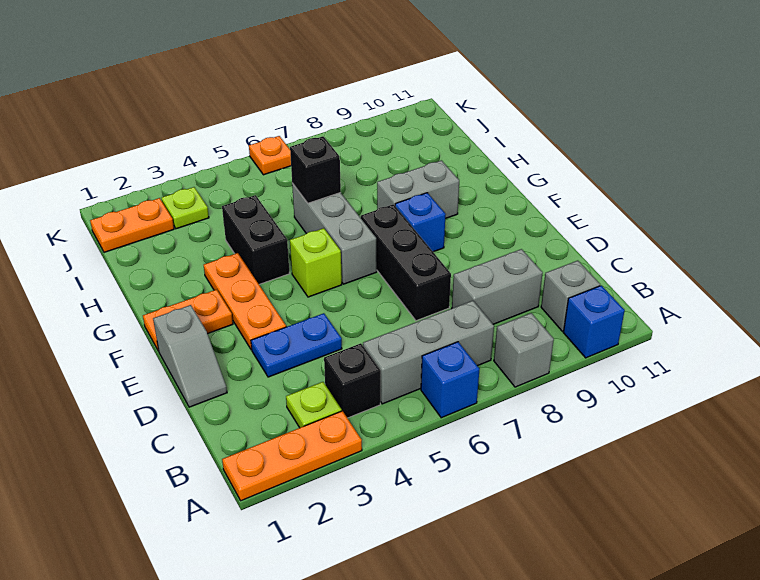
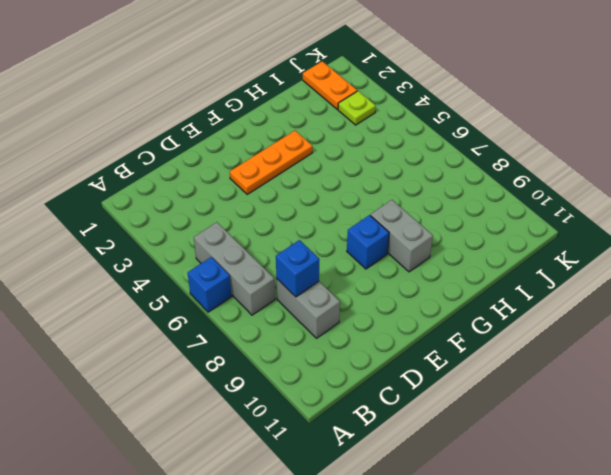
blue brick C8 level 2 -> blue brick A10 level 1
none -> orange plate A1:A3 level 1
none -> grey brick A8 level 1
none -> lime plate B3 level 1

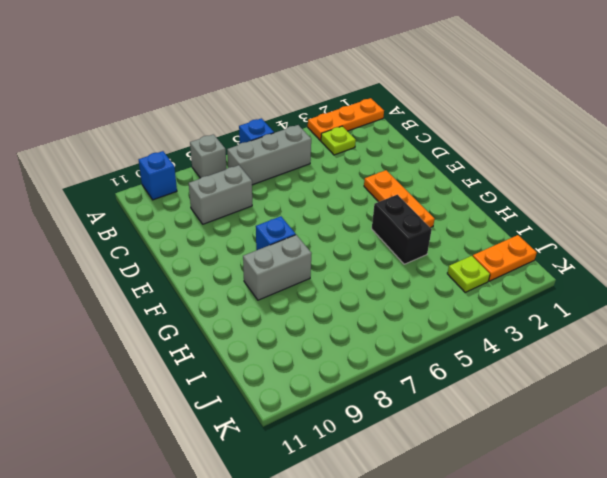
none -> black brick B4 level 1
none -> grey brick B10 level 1
none -> grey slope D1:E1 level 1 top E

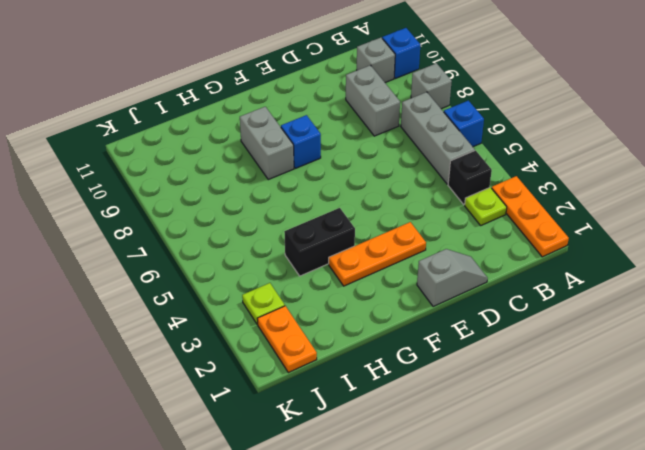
none -> blue plate D3:D4 level 1
none -> black brick D7:F7 level 1
none -> orange plate F1:F2 level 1

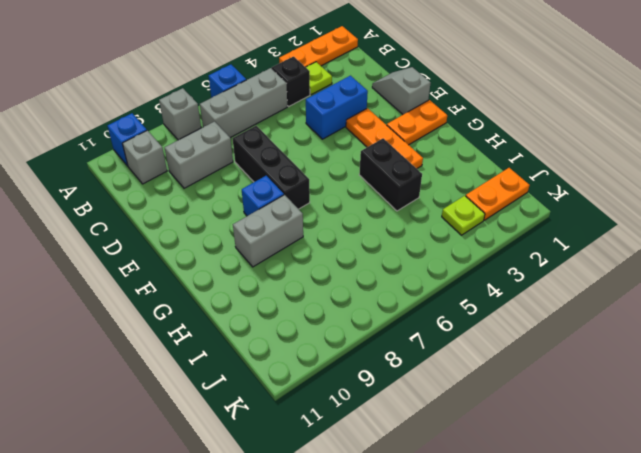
blue brick D3:D4 level 1 -> blue plate D3:D4 level 1
none -> lime brick F5 level 1
none -> grey brick F6:H6 level 1
none -> orange plate K6 level 1

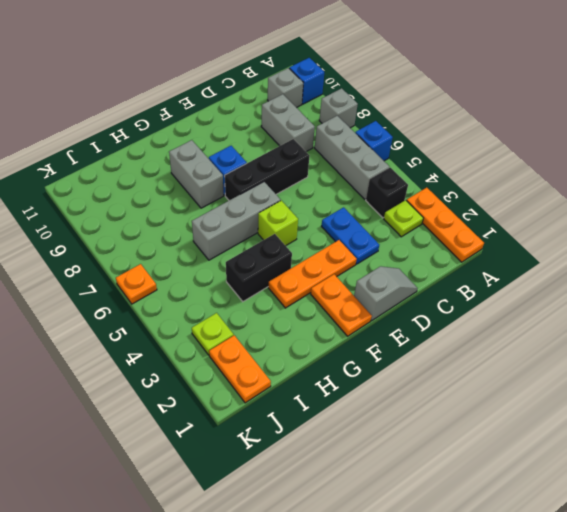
none -> black brick H6 level 2

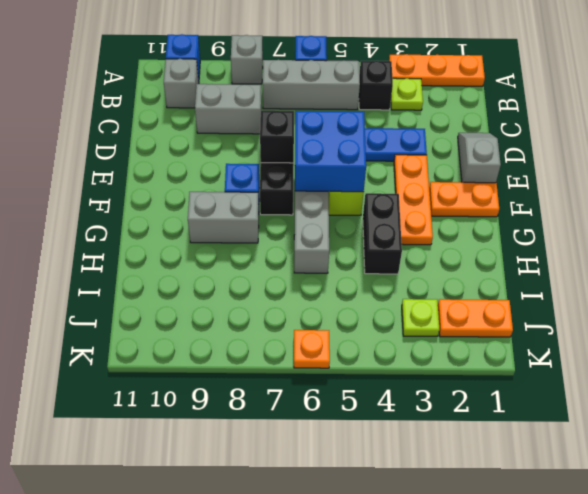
blue brick E5:F6 level 2 -> none
black brick E7 level 2 -> black brick H6 level 2

